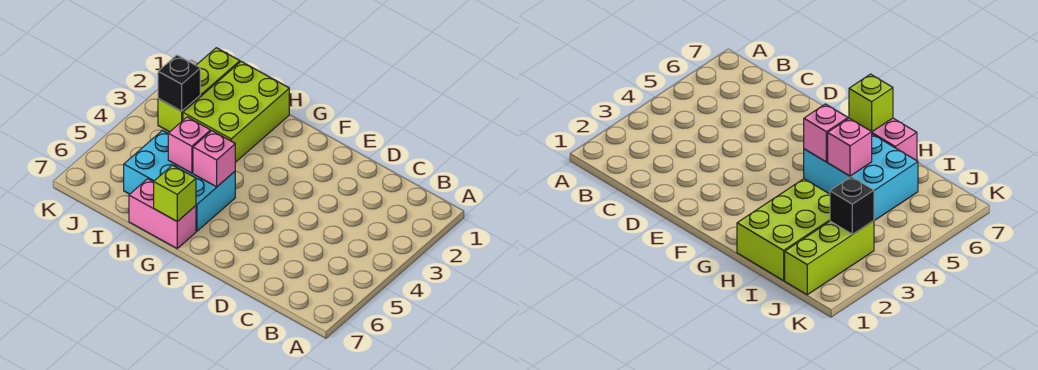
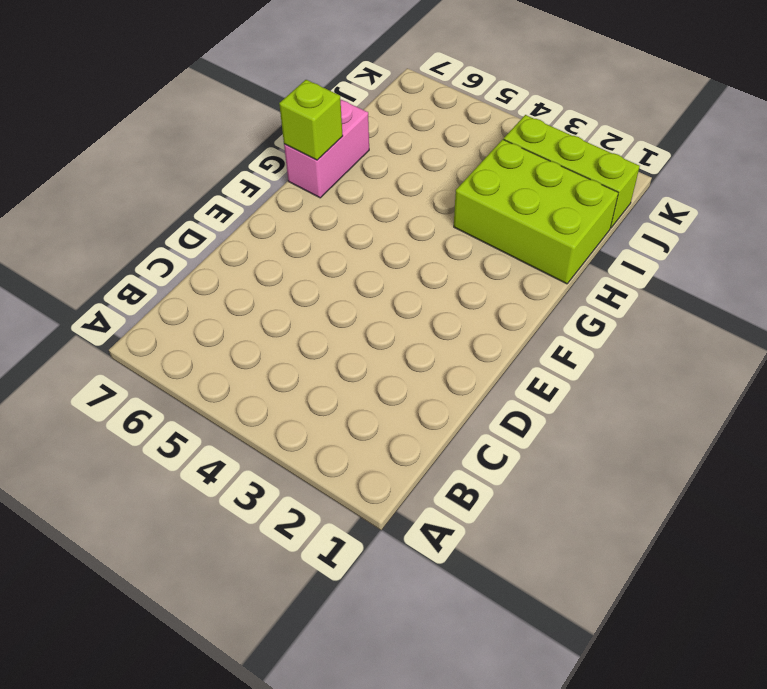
none -> cyan brick G5:I6 level 1
none -> pink brick G5 level 2

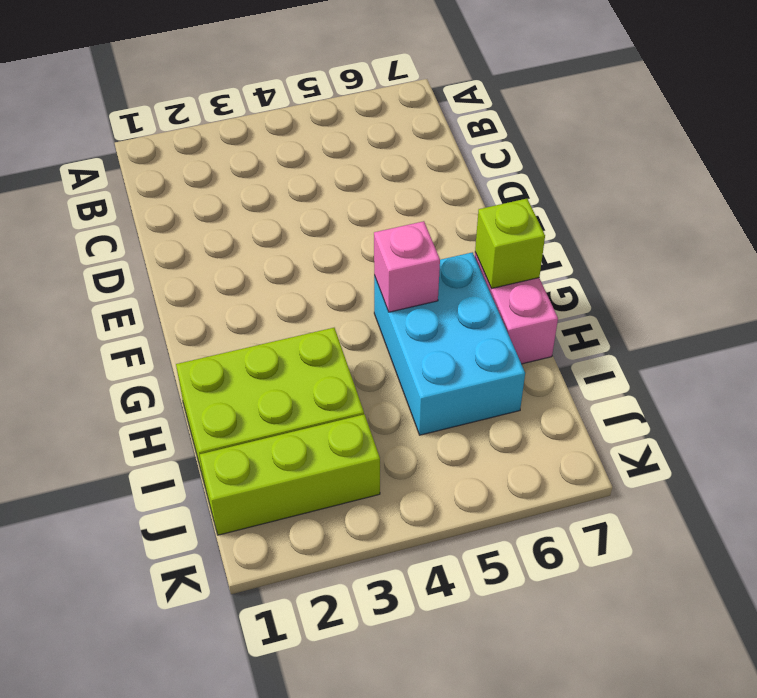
none -> pink brick H5 level 2
none -> black brick J3 level 2

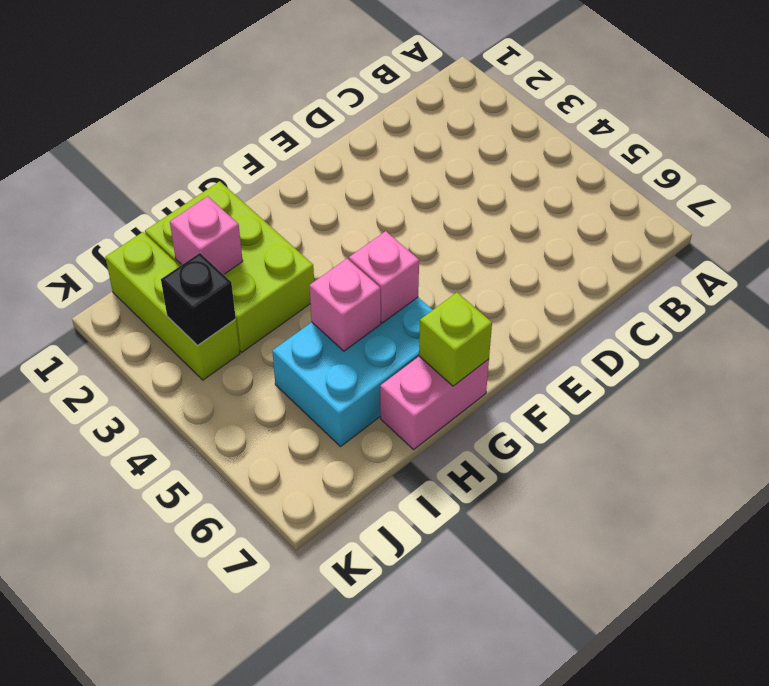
pink brick I2 level 2 -> none

